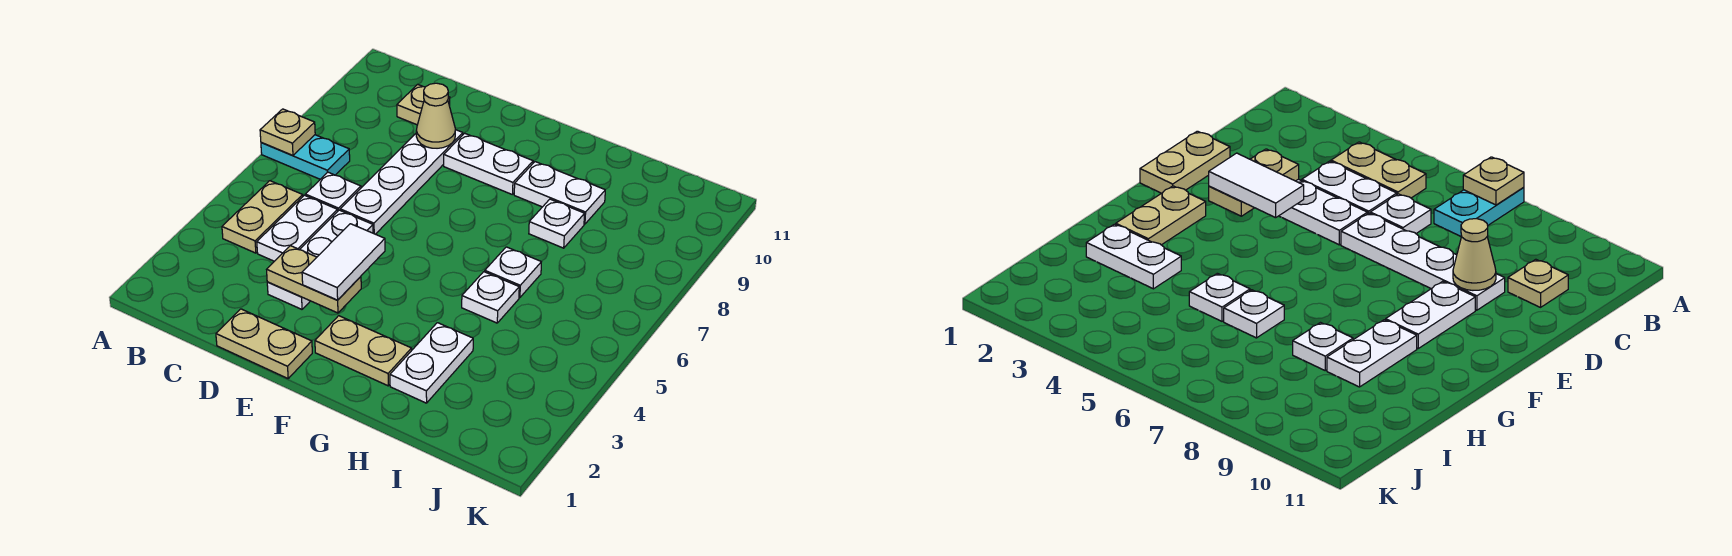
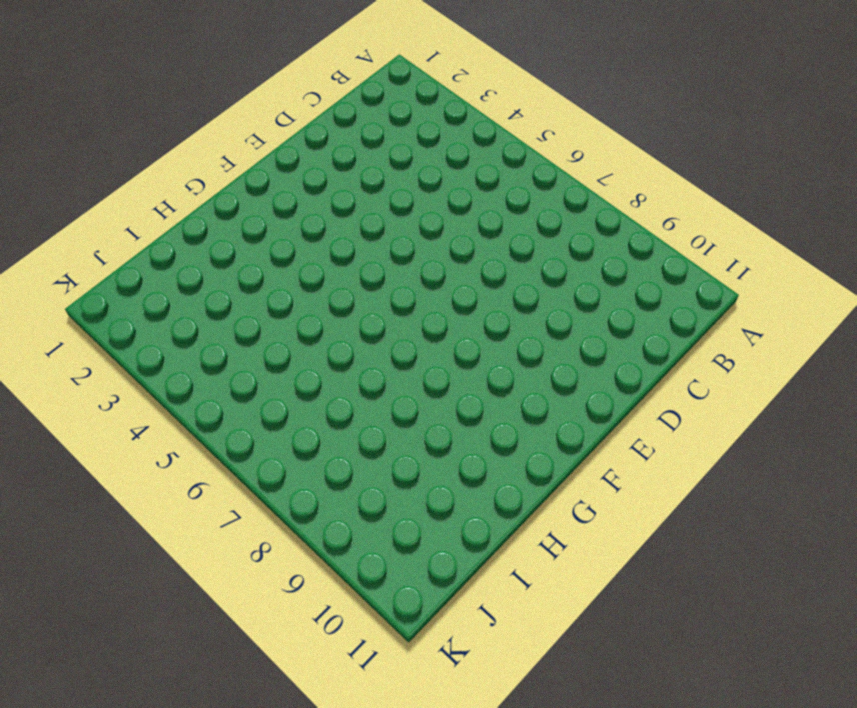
none -> cyan plate A7:B7 level 1
none -> tan plate B4:B5 level 1
none -> white plate C4:C5 level 1

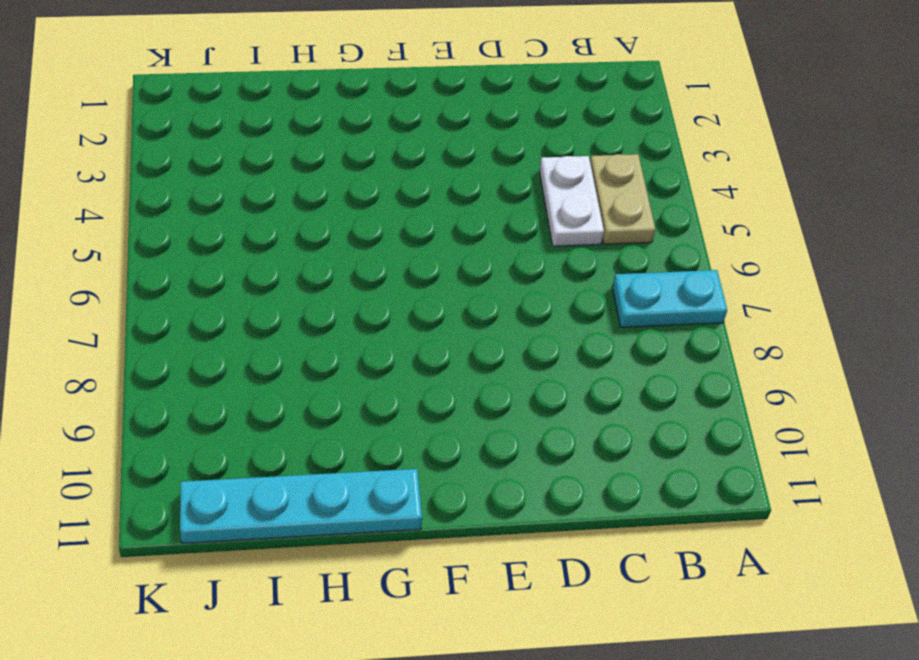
cyan plate G11:J11 level 1 -> none
none -> white plate C6 level 1
none -> tan plate C10 level 1
none -> tan plate D1:E1 level 1

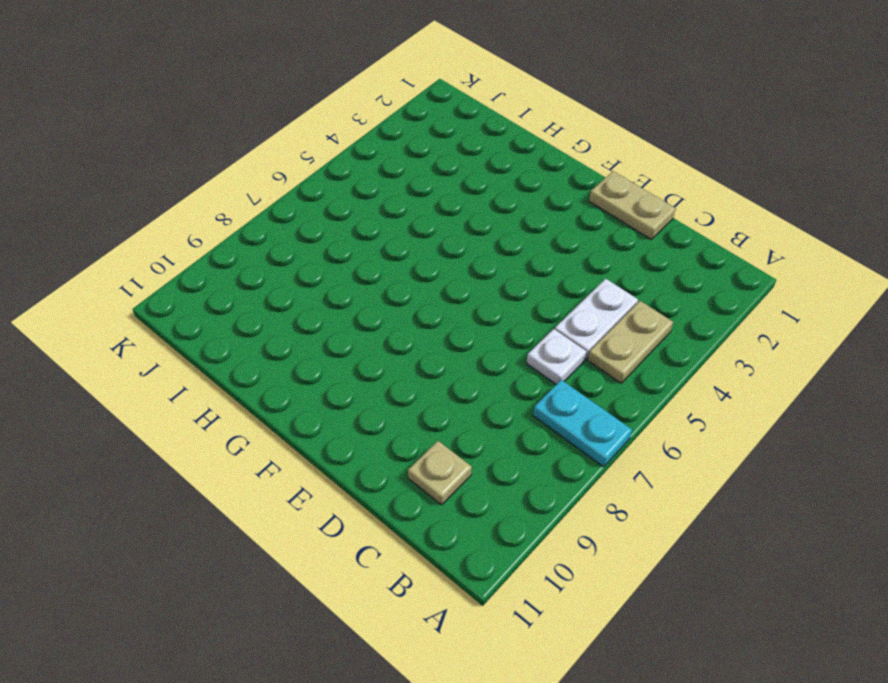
none -> white plate D3:D5 level 1
none -> white plate D6:D9 level 1
none -> white plate E9:F9 level 1

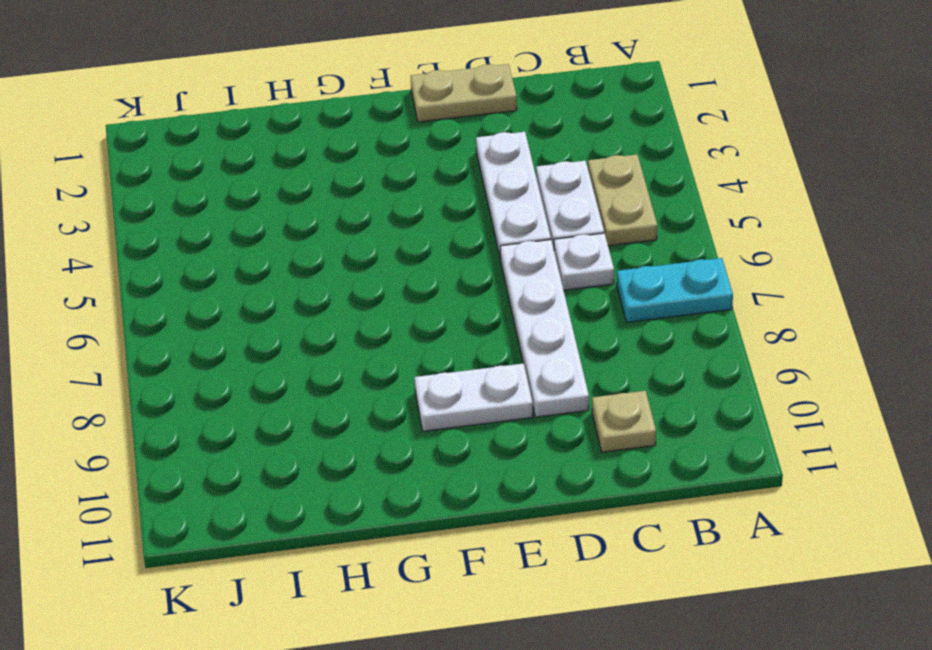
none -> tan plate F2:G2 level 1
none -> white plate G9:H9 level 1
none -> white plate H2:H3 level 1

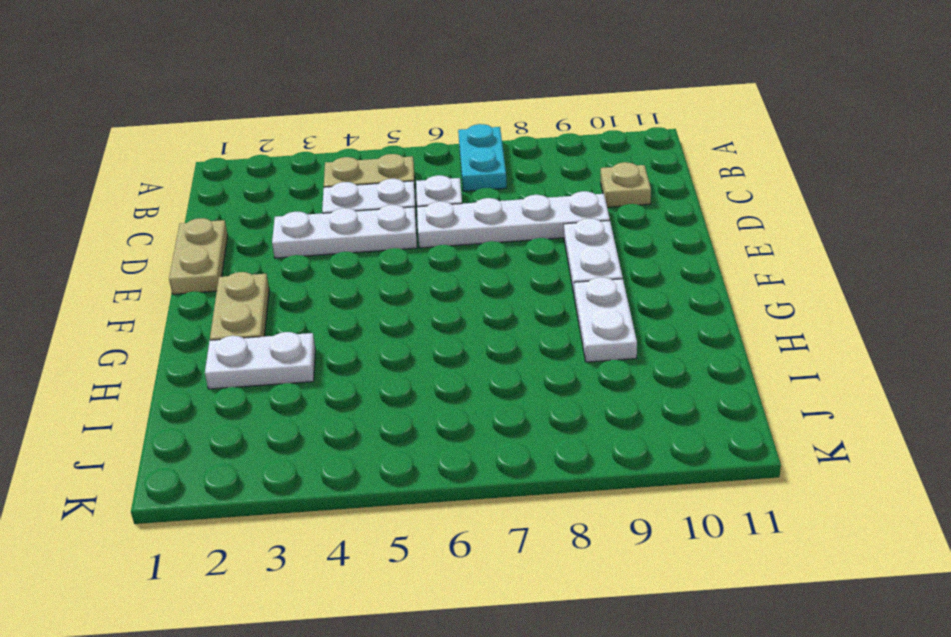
none -> white plate H5 level 1
none -> white plate H6 level 1
none -> white plate H8 level 1

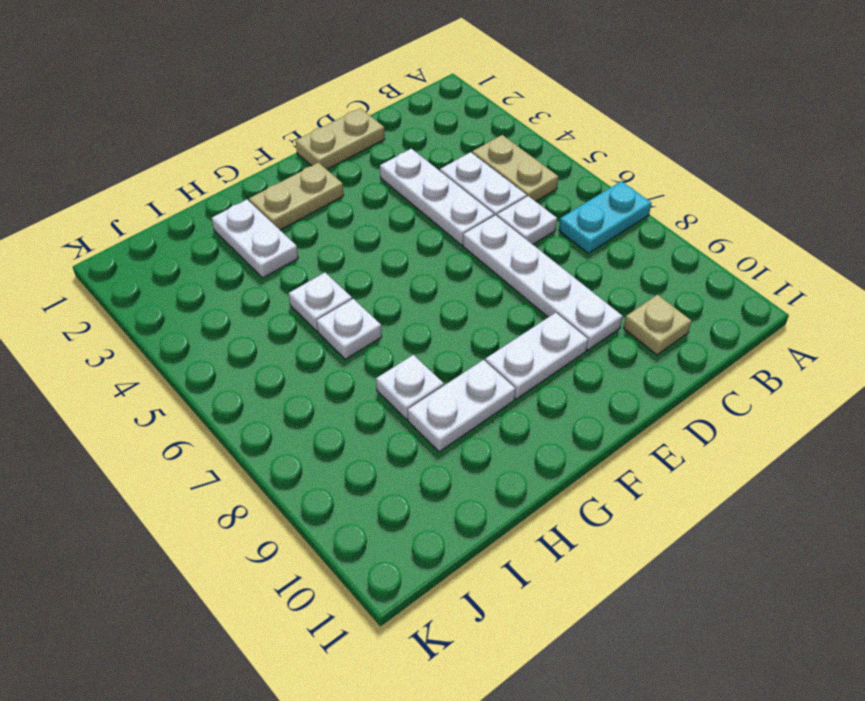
none -> tan plate A7 level 2
none -> tan plate D3:E3 level 2
none -> tan cone D9 level 2

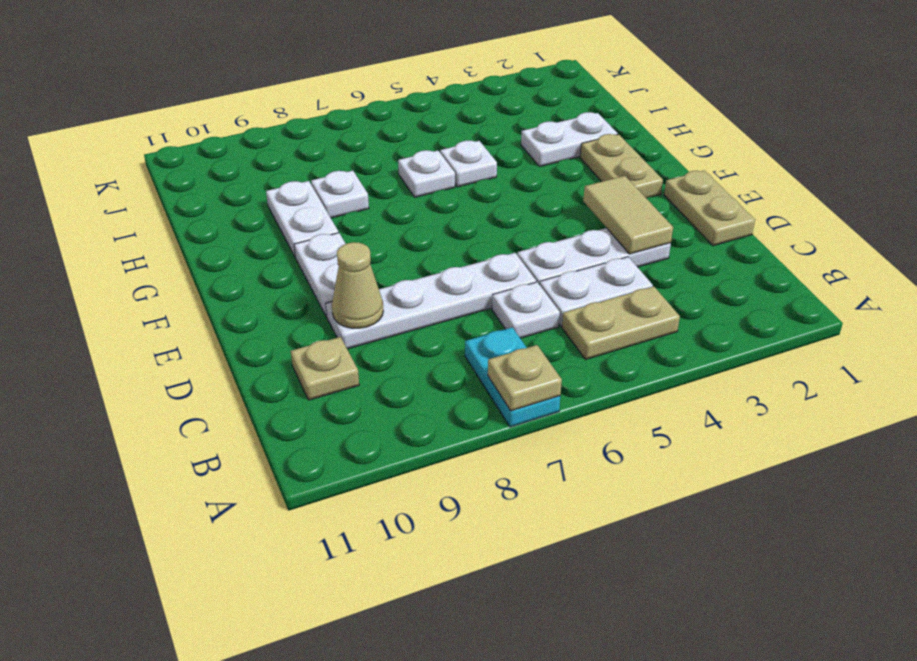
tan tile D3:E3 level 2 -> tan plate D3:E3 level 2
none -> white tile E3:E4 level 3

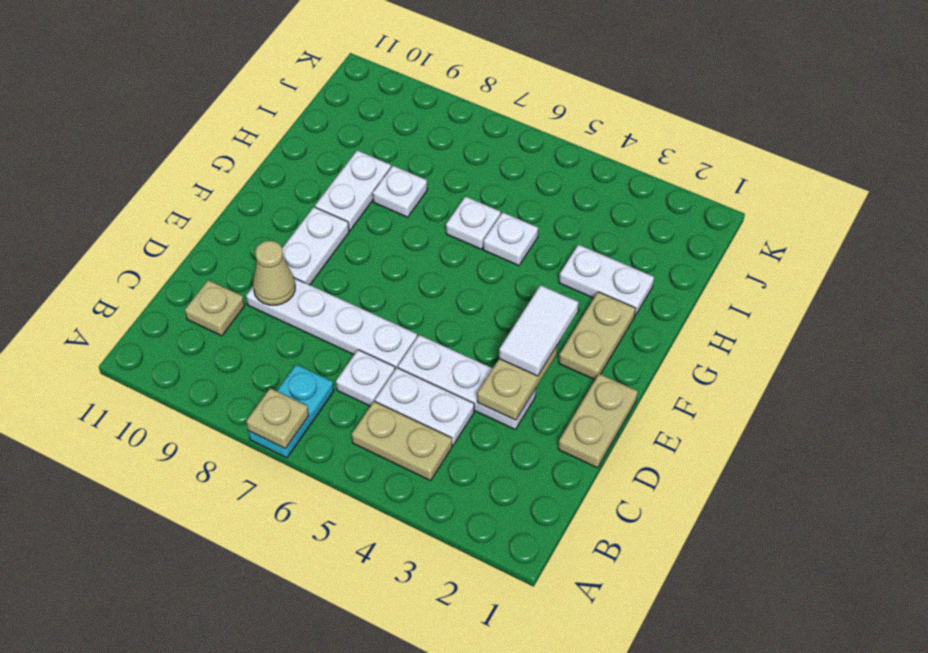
white tile E3:F3 level 3 -> white tile E3:E4 level 3

